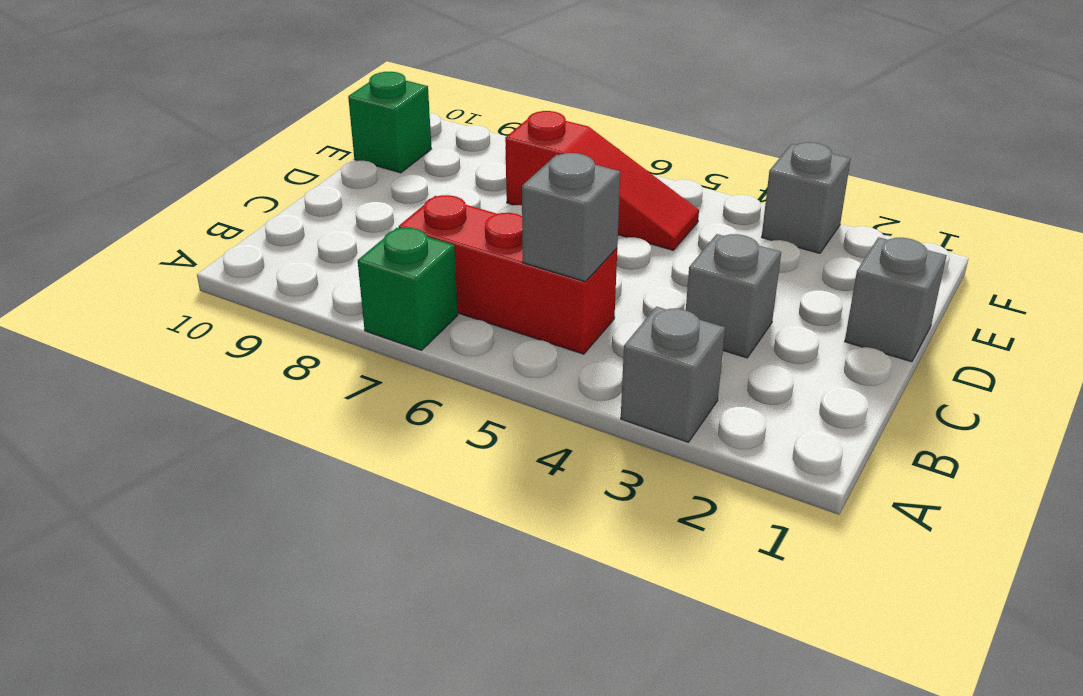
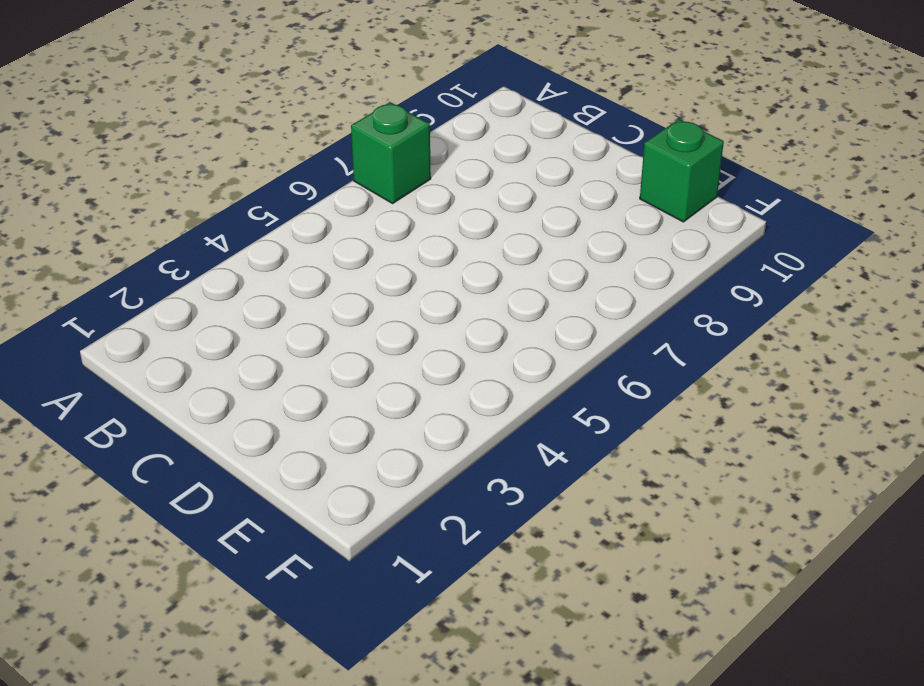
none -> grey brick A3 level 1
none -> red brick B5:B7 level 1

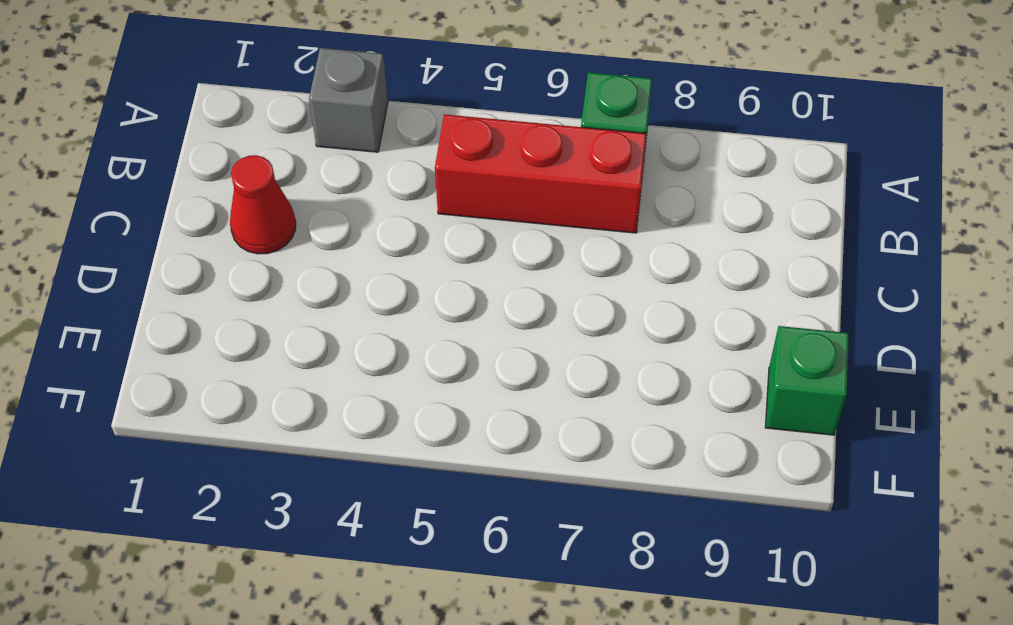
red cone C2 level 1 -> none
none -> grey brick C3 level 1
none -> grey brick D1 level 1

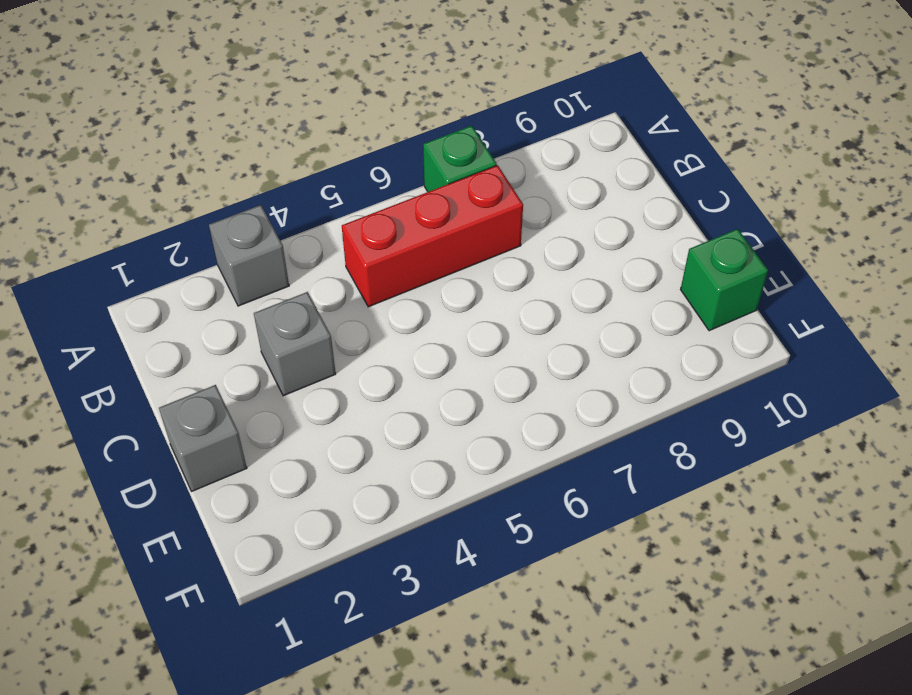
none -> red slope E5:E7 level 1 top 7
none -> grey brick F3 level 1

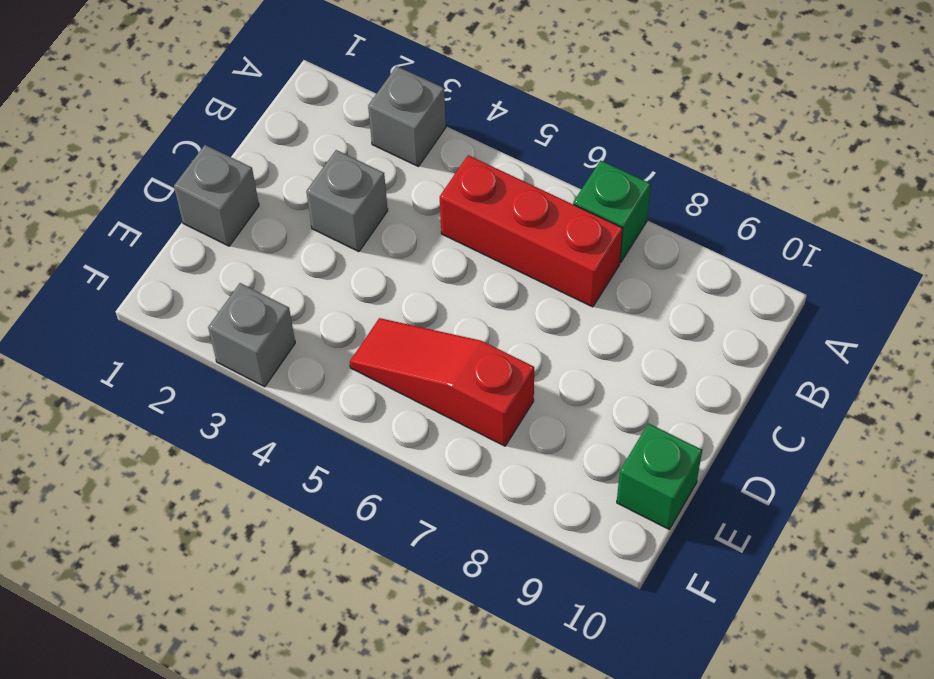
none -> grey brick B5 level 2

